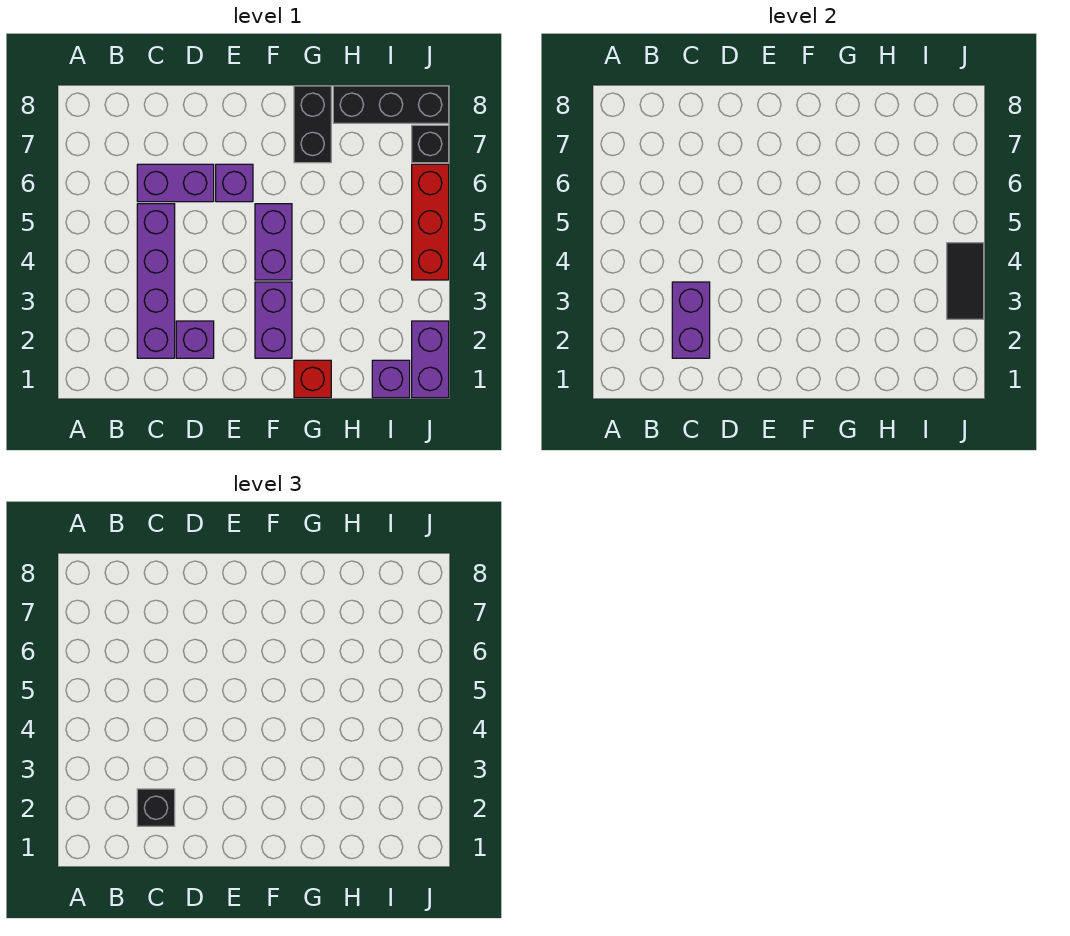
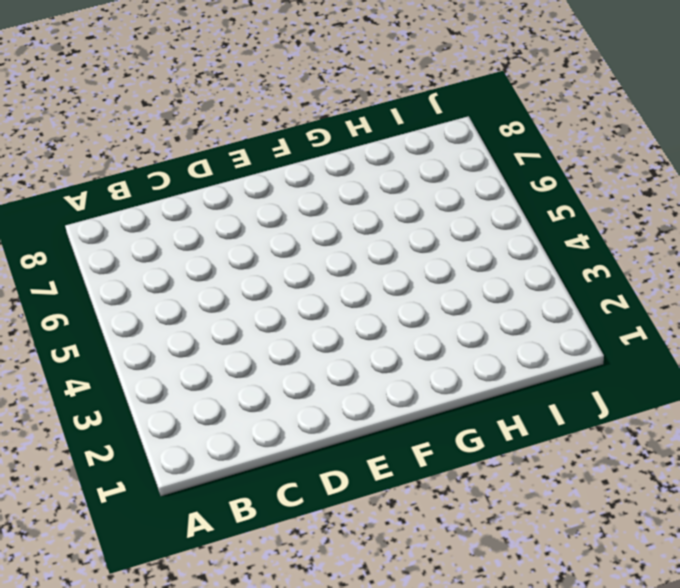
none -> purple brick C2:C5 level 1
none -> purple brick C6:D6 level 1
none -> purple brick D2 level 1

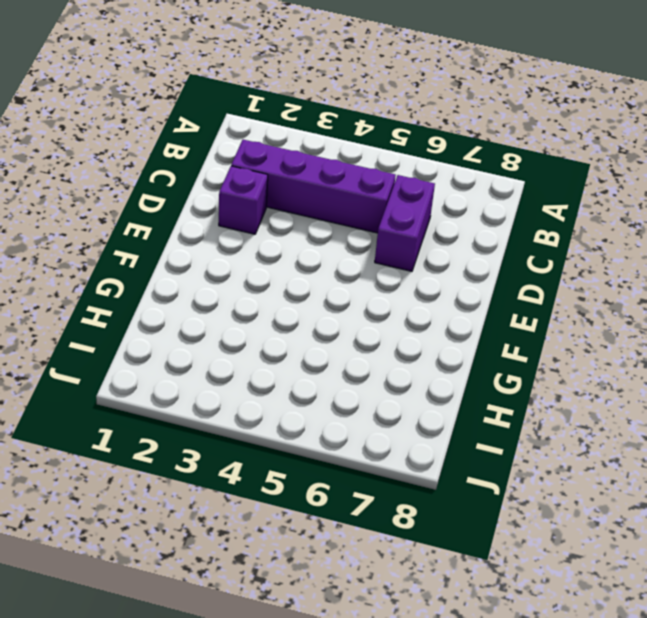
none -> purple brick E6 level 1
none -> purple brick F2:F3 level 1
none -> purple brick F4:F5 level 1

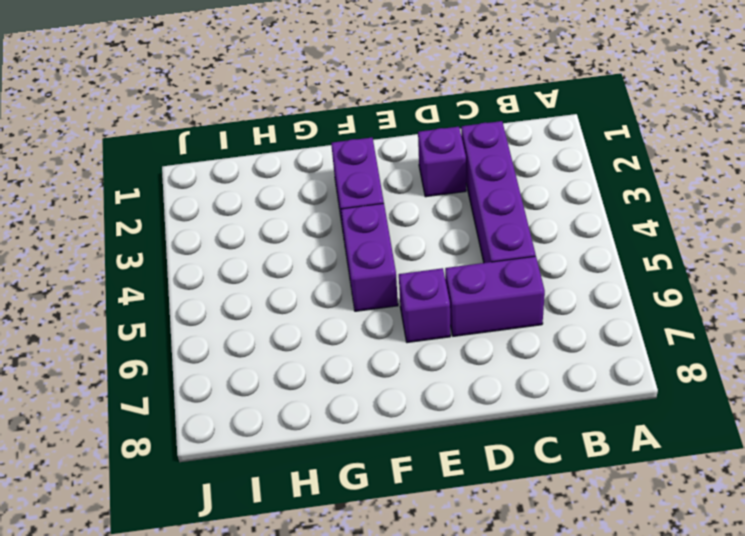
none -> red brick G1 level 1
none -> black brick G7:G8 level 1
none -> black brick H8:J8 level 1

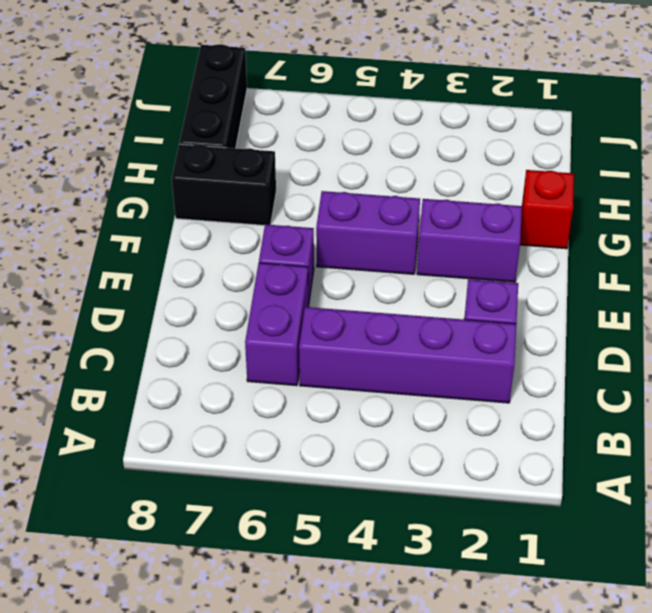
none -> purple brick I1 level 1
none -> purple brick J1:J2 level 1
none -> red brick J4:J6 level 1

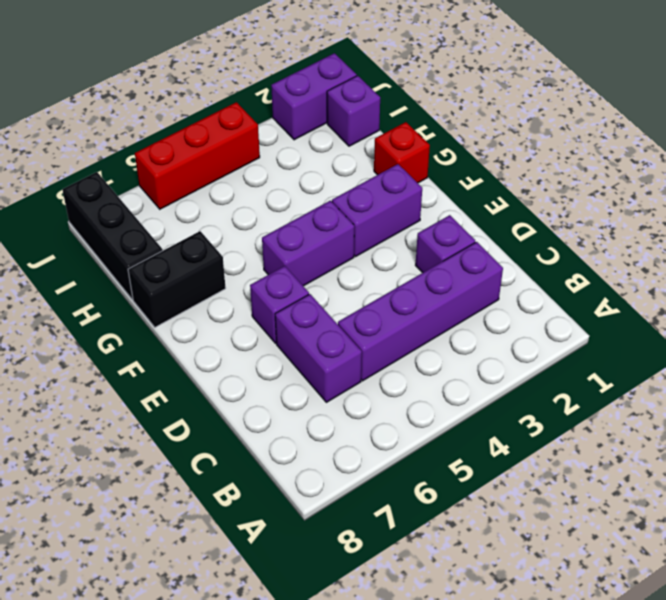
none -> black brick J7 level 1
none -> purple brick C2:C3 level 2
none -> black tile J3:J4 level 2

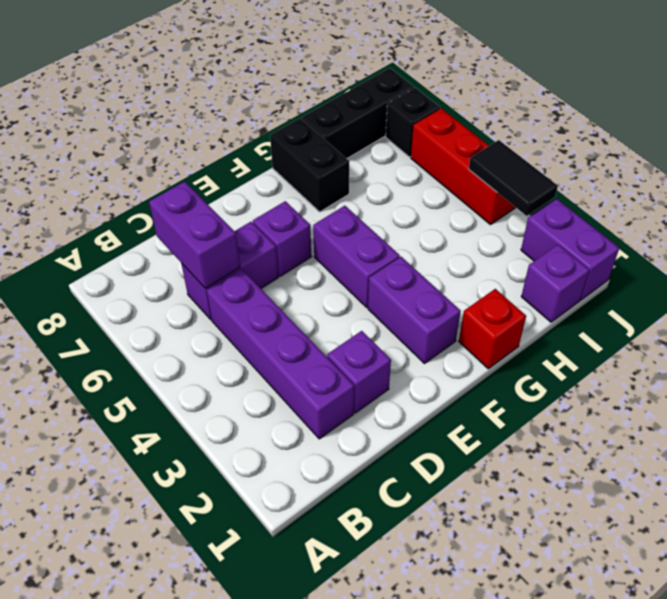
purple brick C6:C7 level 2 -> purple brick C2:C3 level 2
none -> black brick C2 level 3

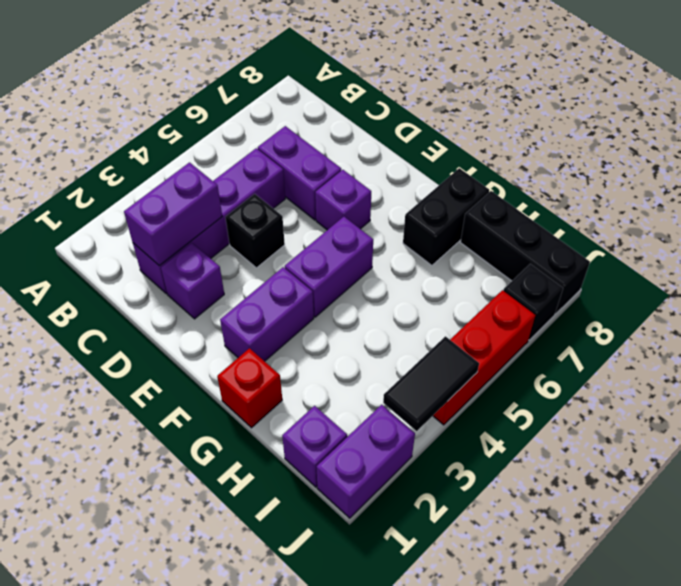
black brick D4 level 1 -> black brick C2 level 3

